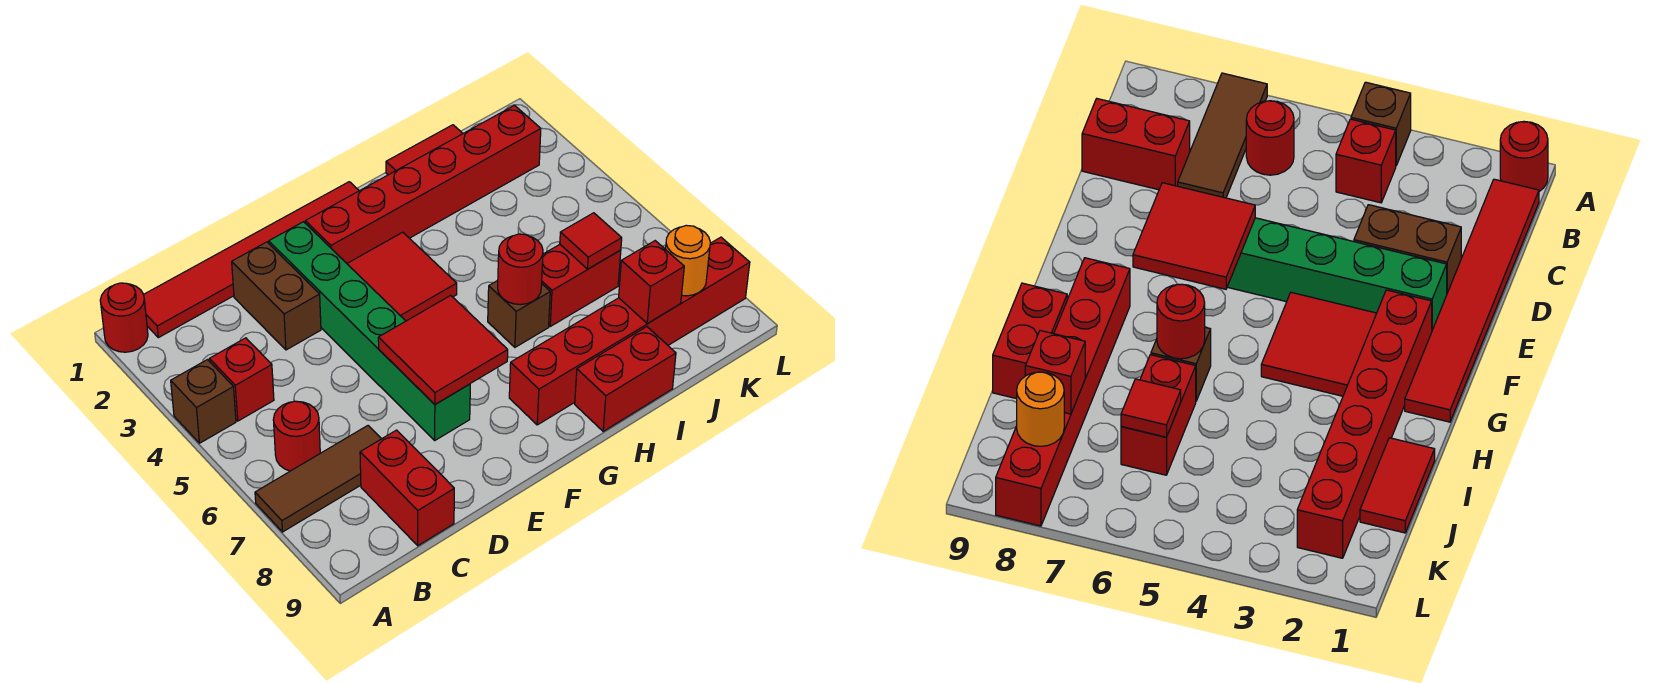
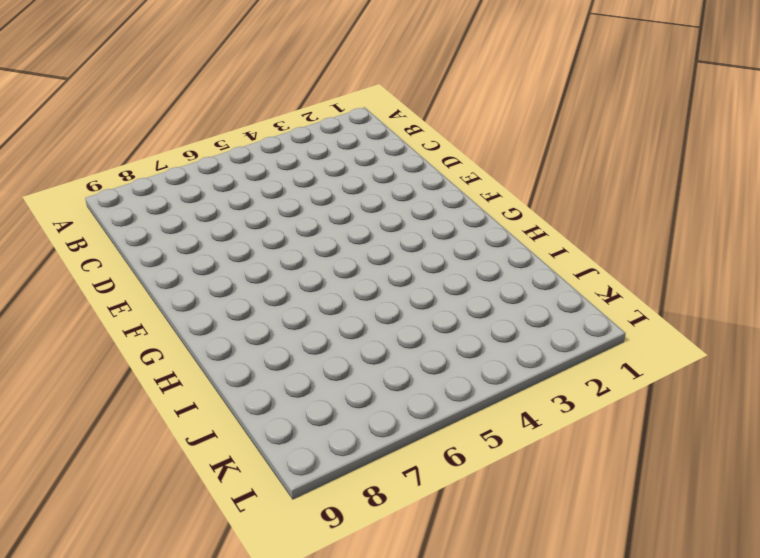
none -> red round brick A1 level 1
none -> brown brick A4 level 1
none -> brown tile A7:C7 level 1

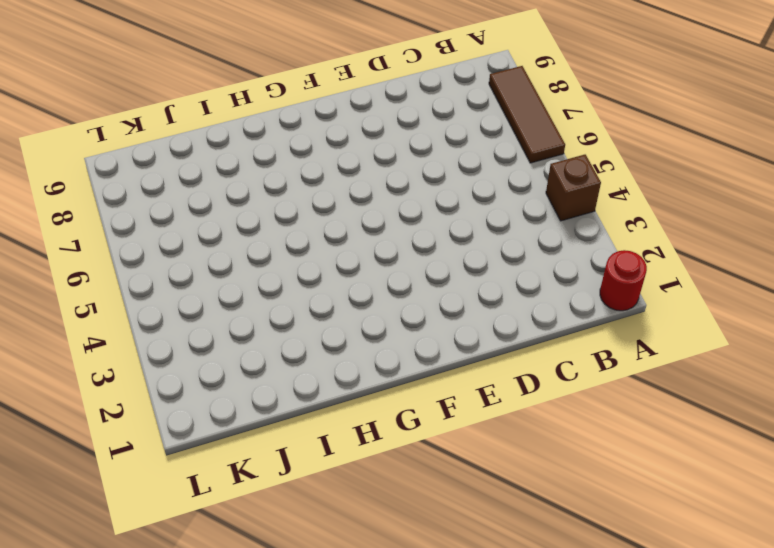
brown tile A6:A8 level 1 -> brown tile A7:C7 level 1
none -> red tile B1:G1 level 1
none -> red brick B4 level 1
none -> red round brick B6 level 1

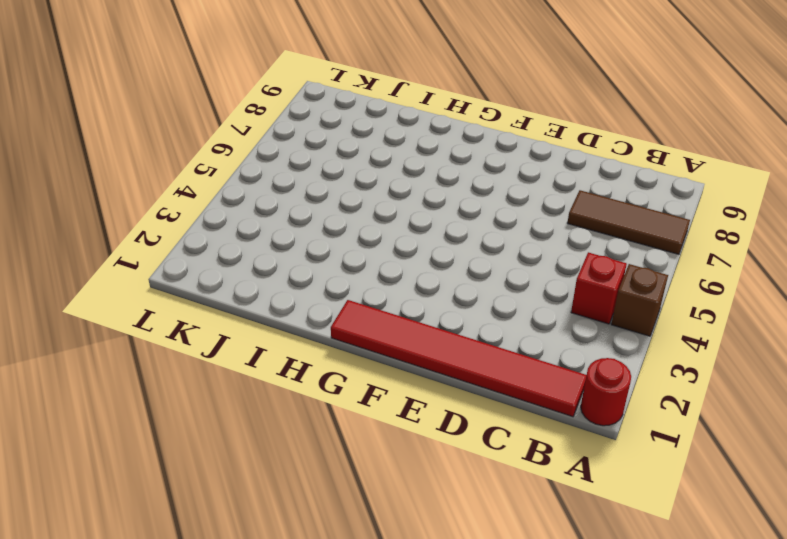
none -> red round brick B6 level 1
none -> red brick C8:C9 level 1
none -> brown brick D2:D3 level 1

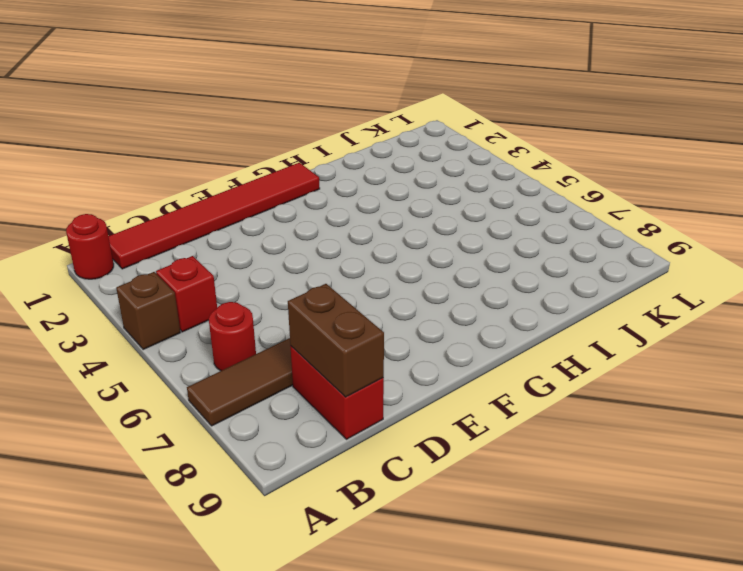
brown brick C8:C9 level 2 -> brown brick D2:D3 level 1
none -> green brick E2:E7 level 1
none -> red brick F2:K2 level 1
none -> red tile F3:G4 level 1

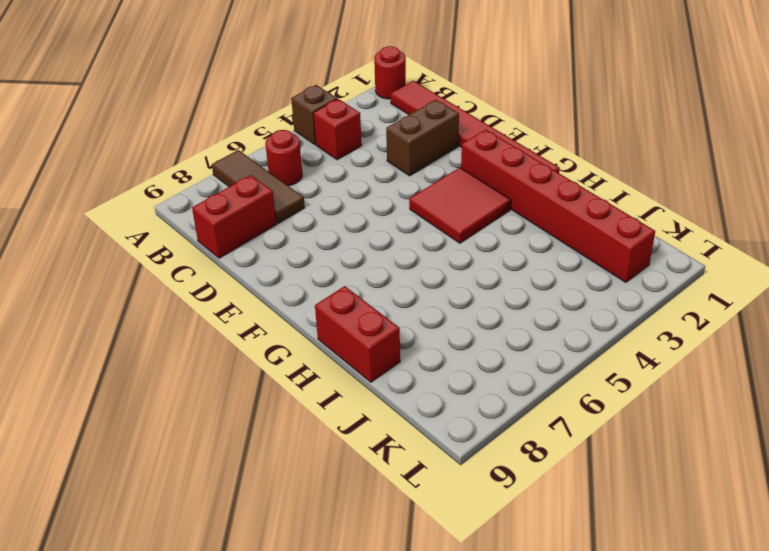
none -> green brick E2:E7 level 1
none -> red brick G8:L8 level 1
none -> brown brick H6 level 1

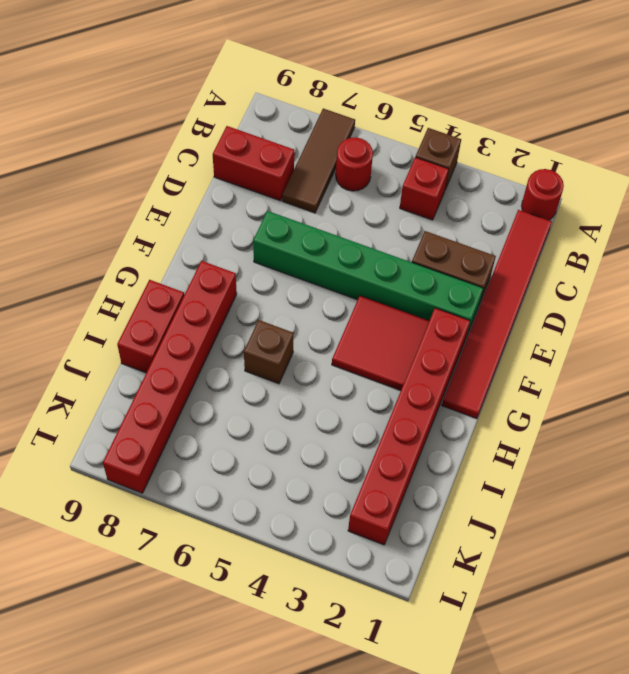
none -> red tile I1:J1 level 1
none -> red brick I6:J6 level 1
none -> red tile E6:F7 level 2

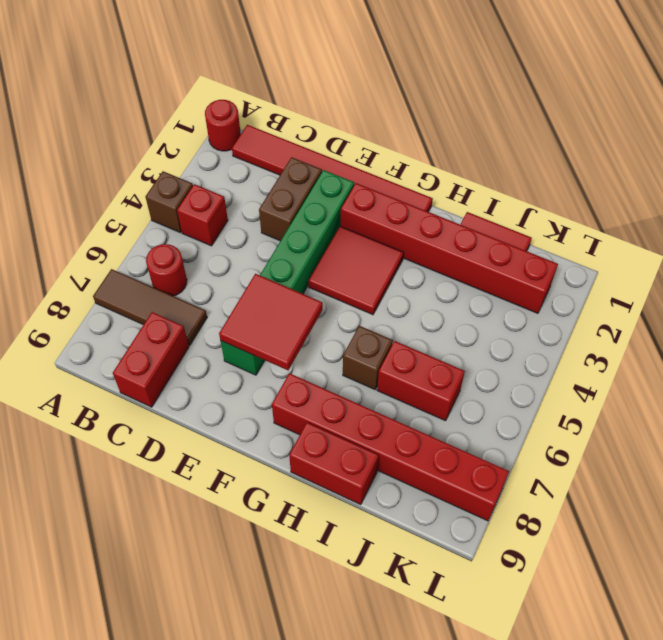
none -> red round brick H6 level 2
none -> red tile J6 level 2
none -> red brick J8 level 2

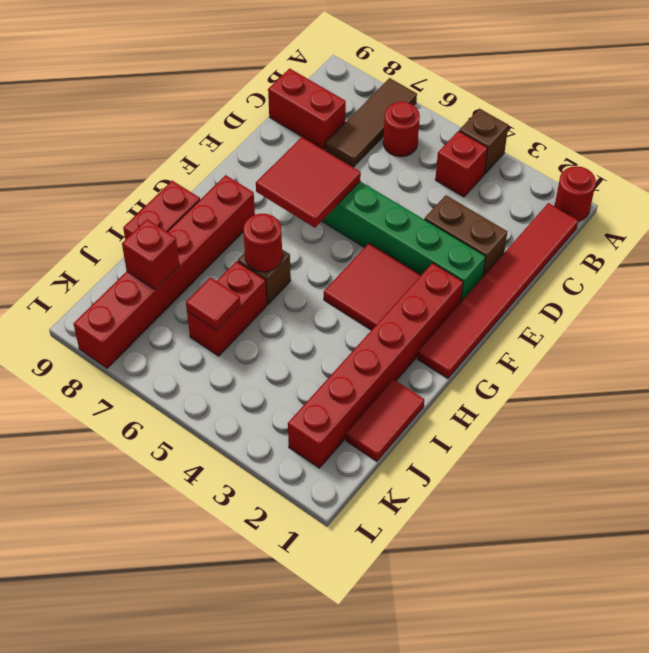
none -> orange round brick K8 level 2

